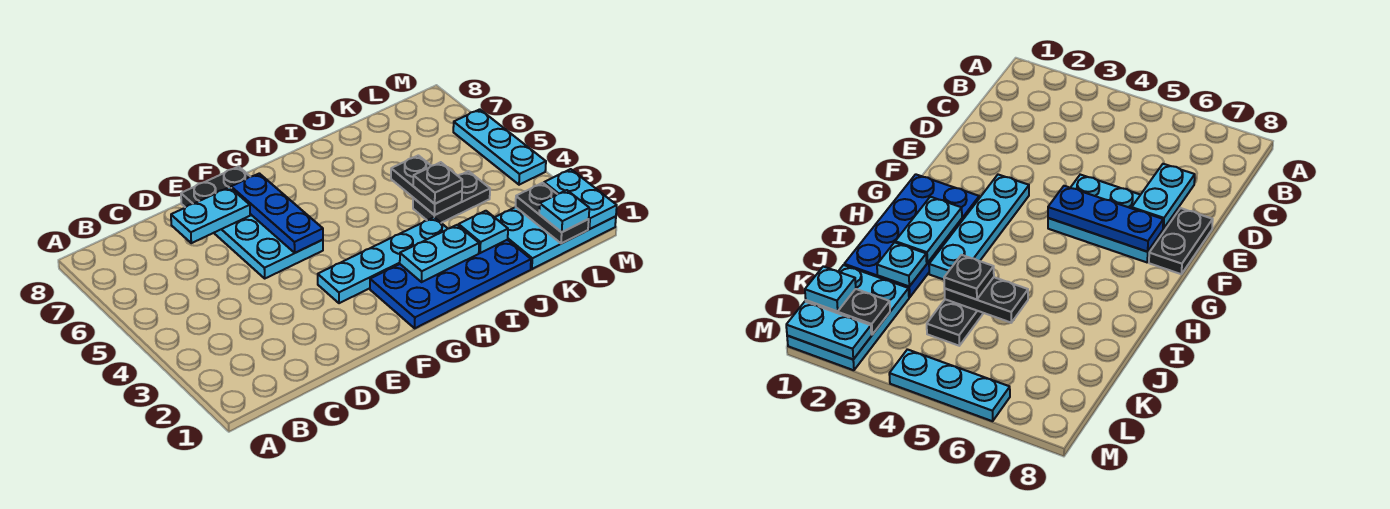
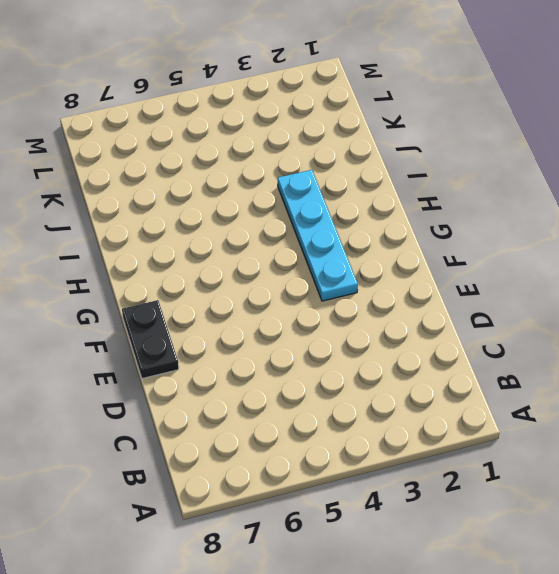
none -> cyan plate E5:F7 level 1
none -> blue plate G1:J2 level 1
none -> black plate J4:K4 level 1

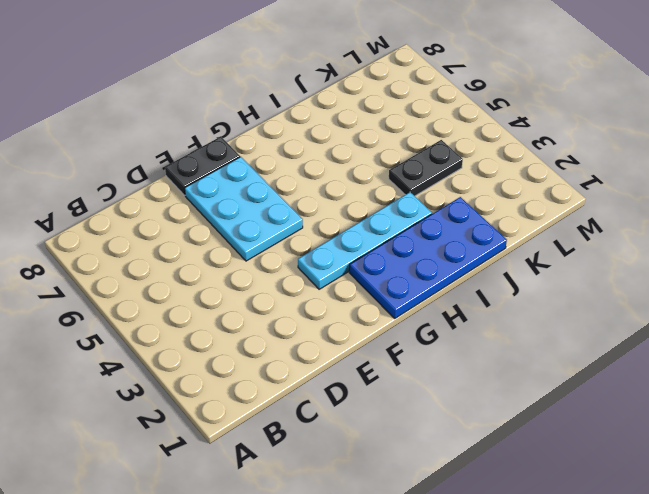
none -> cyan plate K1:M2 level 1
none -> cyan plate M4:M6 level 1
none -> cyan plate D7:E7 level 2

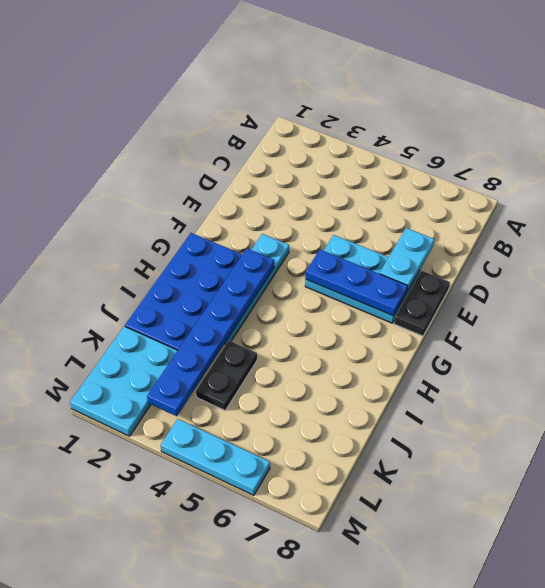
blue plate G3:L3 level 2 -> none
none -> cyan plate H2:I2 level 2
none -> cyan plate J2 level 2
none -> black plate J4:J5 level 2

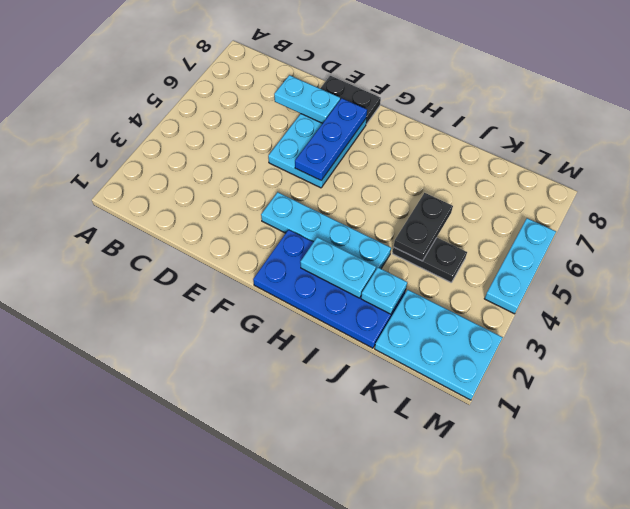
none -> black plate L1:L2 level 2
none -> cyan plate M1:M2 level 2
none -> black plate J4 level 3

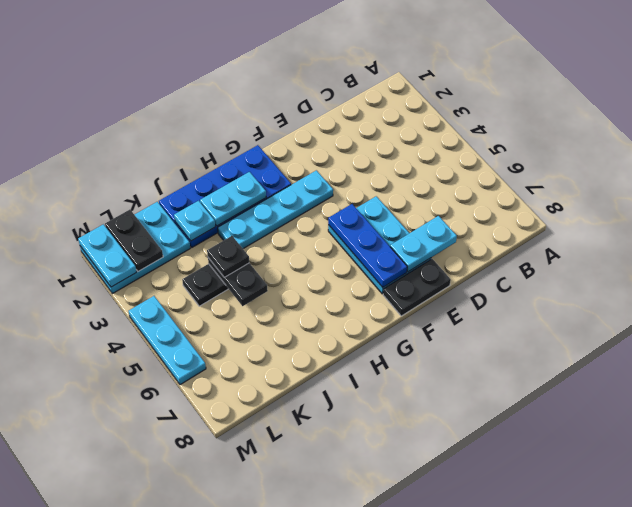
none -> cyan plate L1 level 3

